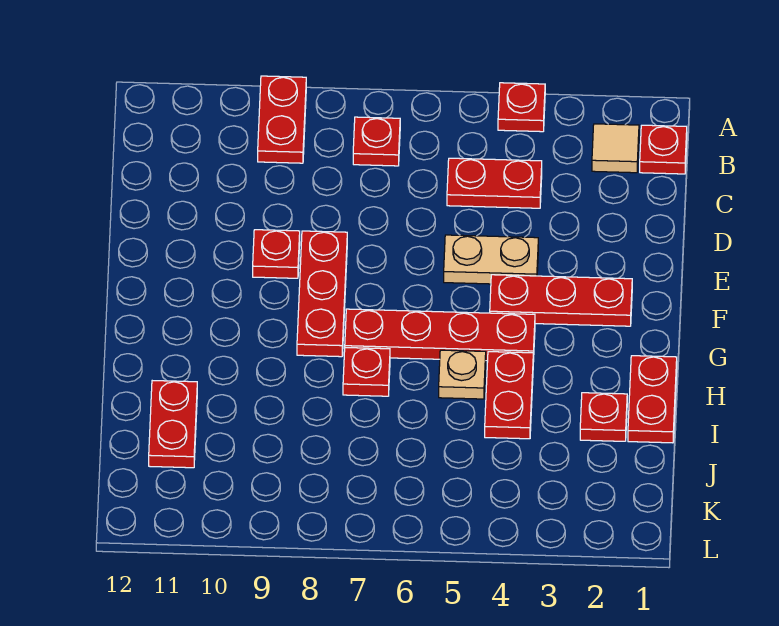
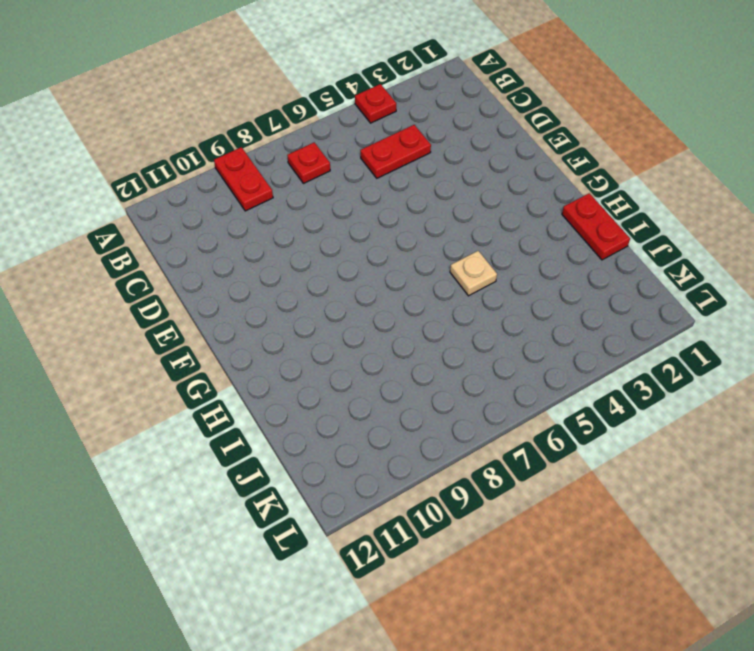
none -> red plate B1 level 1
none -> tan tile B2 level 1
none -> tan plate E4:E5 level 1

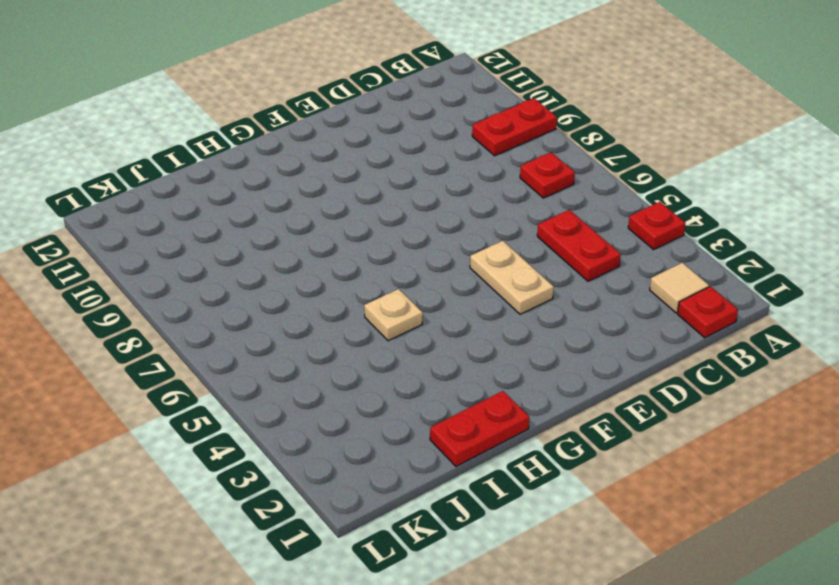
none -> red plate E8:G8 level 1
none -> red plate E9 level 1
none -> red plate F2:F4 level 1

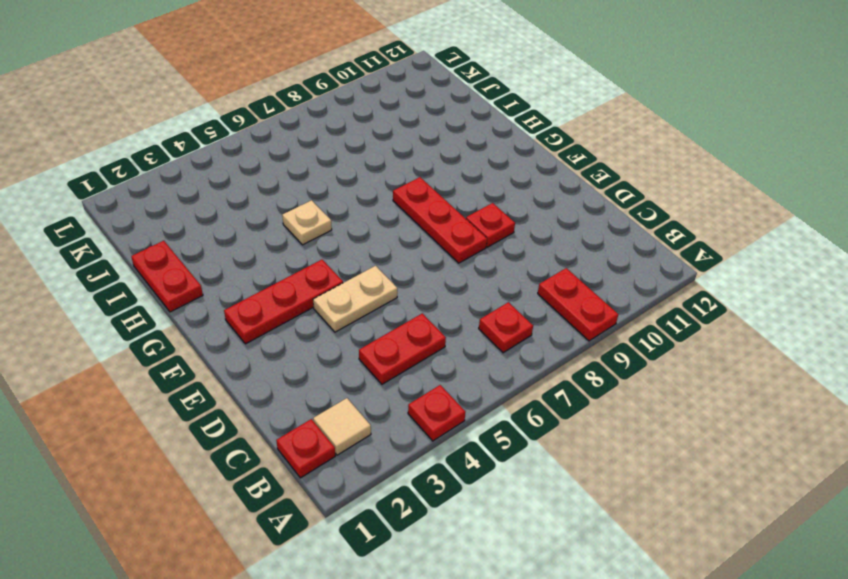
none -> red plate G4:G7 level 1
none -> red plate H4:I4 level 1
none -> red plate H7 level 1

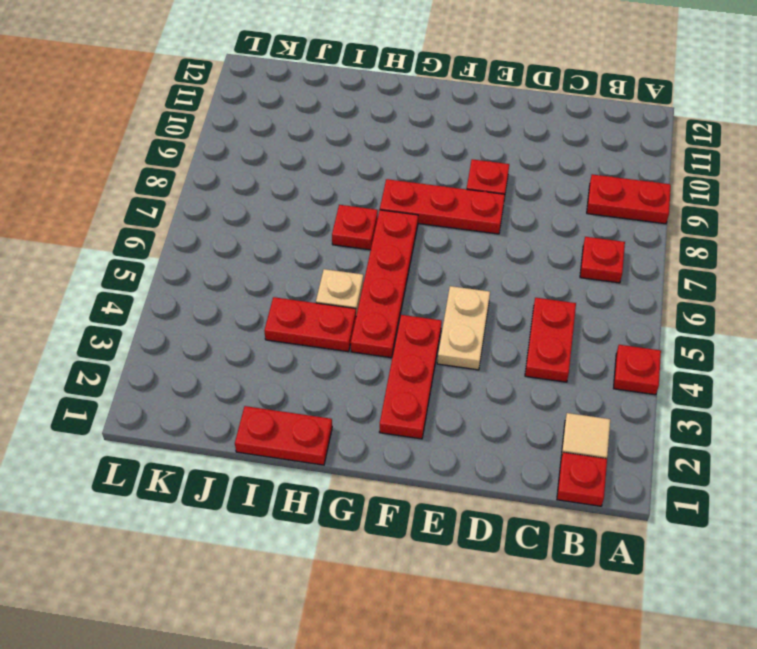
none -> red plate I2 level 1
none -> red plate I11:J11 level 1

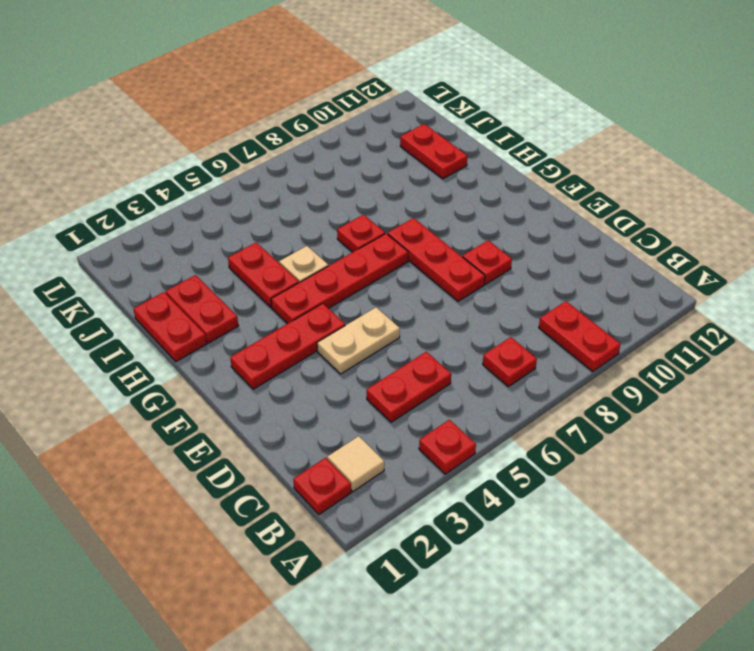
red plate H2:I2 level 1 -> red plate I2 level 1

